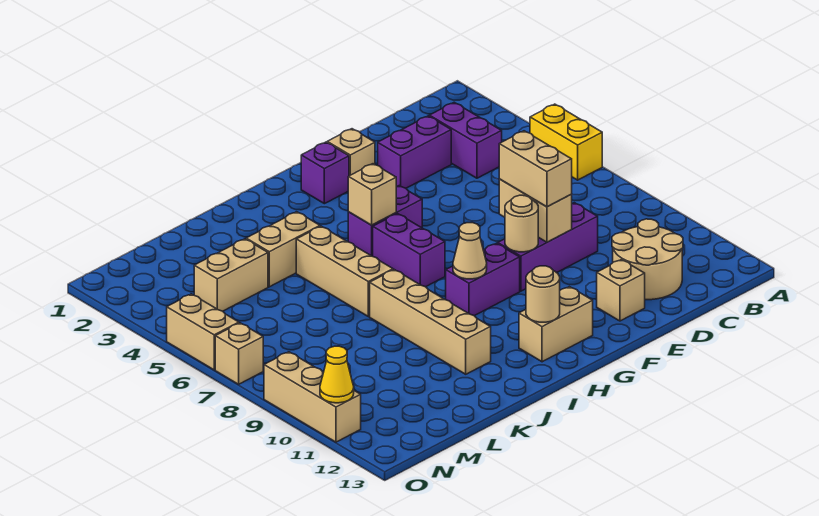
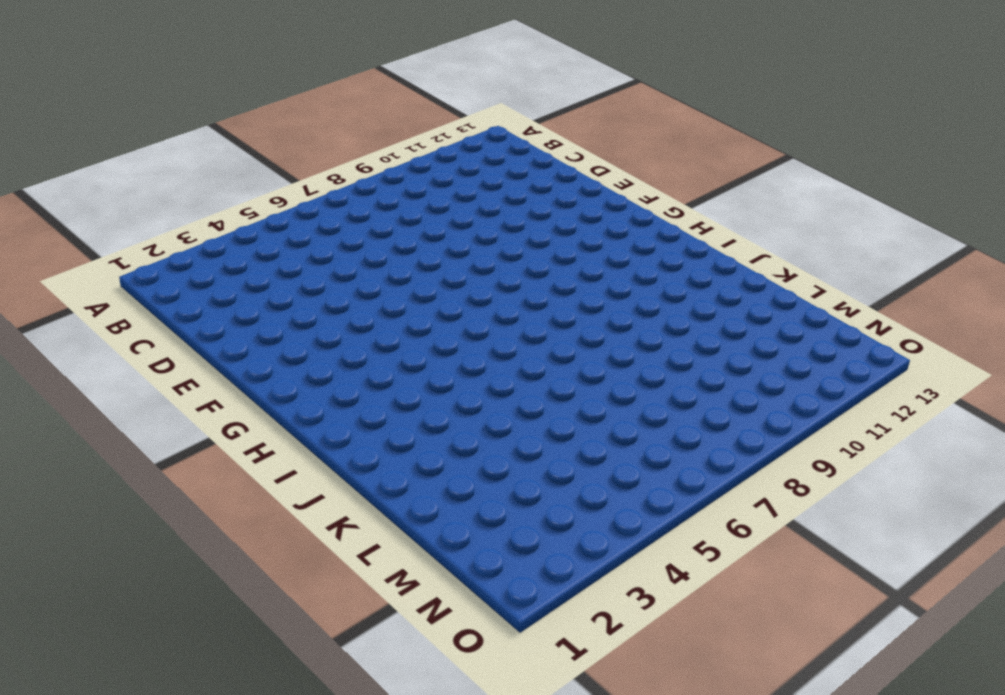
none -> yellow brick A5:A6 level 1
none -> purple brick C3:C4 level 1
none -> tan round brick C11:D12 level 1

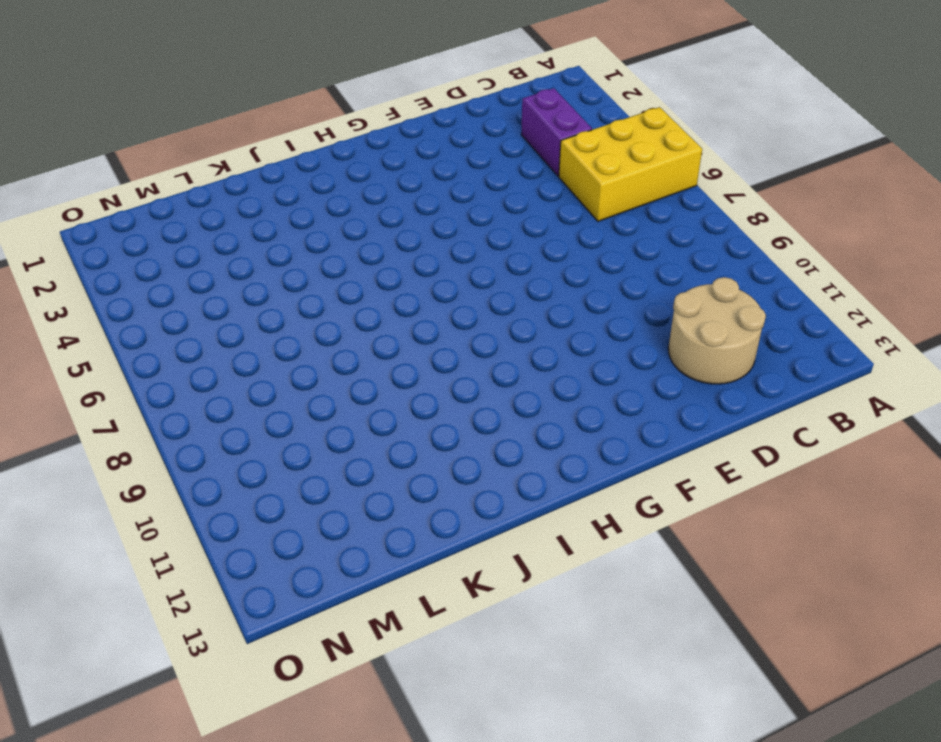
yellow brick A5:C6 level 1 -> yellow brick A5:A6 level 1
none -> purple brick D3:E3 level 1
none -> purple brick D9:F9 level 1
none -> tan brick E12 level 1

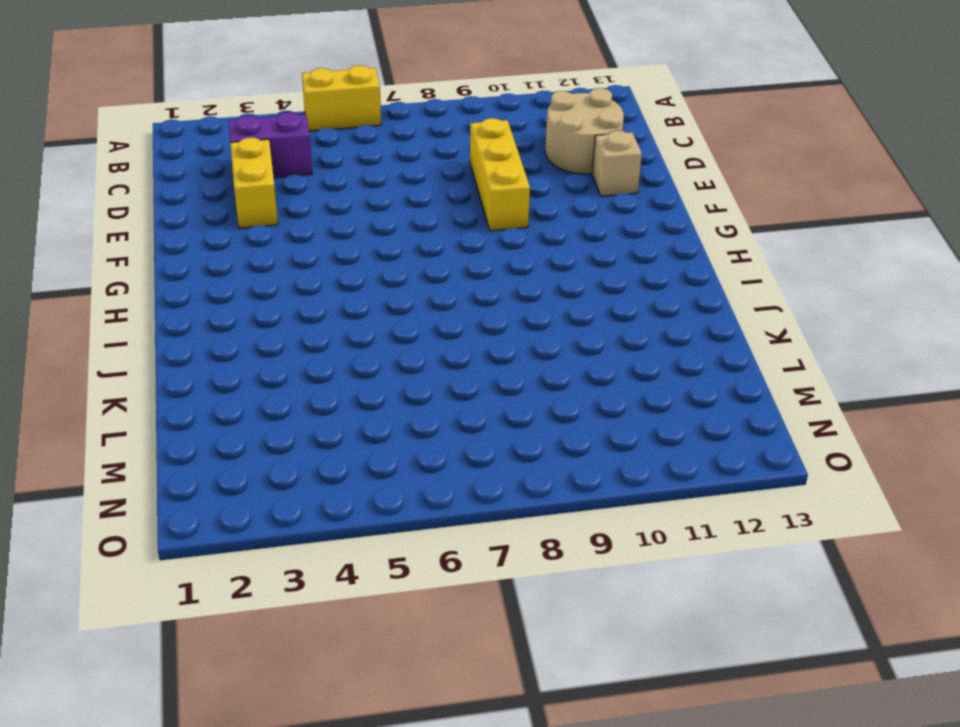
yellow brick D3:E3 level 1 -> purple brick D3:E3 level 1
yellow brick D9:F9 level 1 -> purple brick D9:F9 level 1
none -> tan brick F2 level 1
none -> purple brick G2 level 1
none -> purple brick G5:H5 level 1

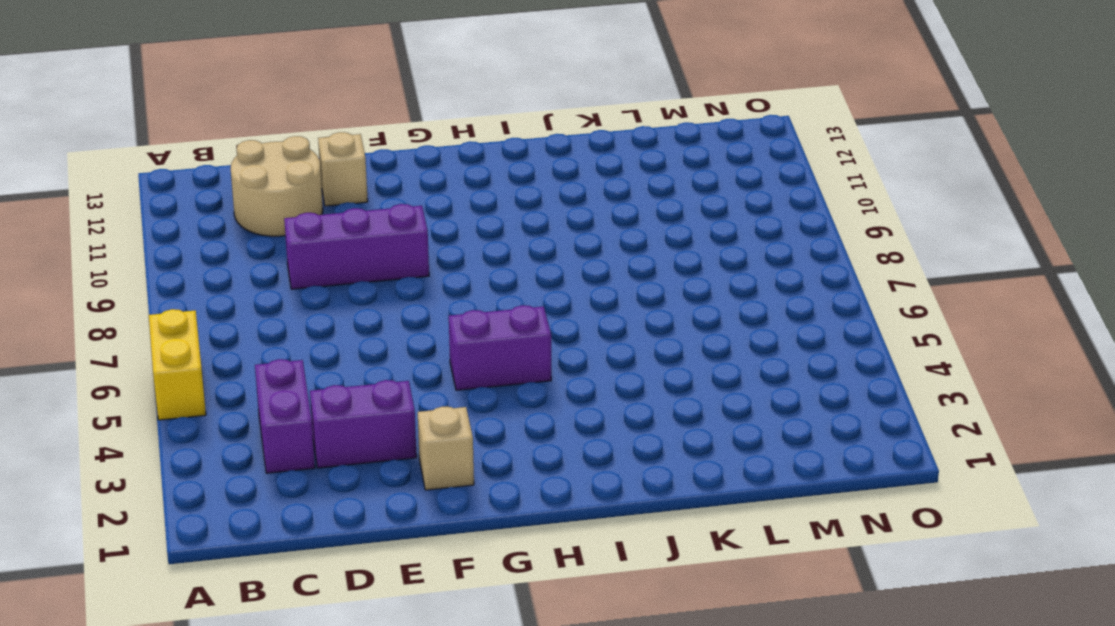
none -> purple brick G2 level 1
none -> purple brick G9:H9 level 1
none -> tan brick G12:H12 level 1

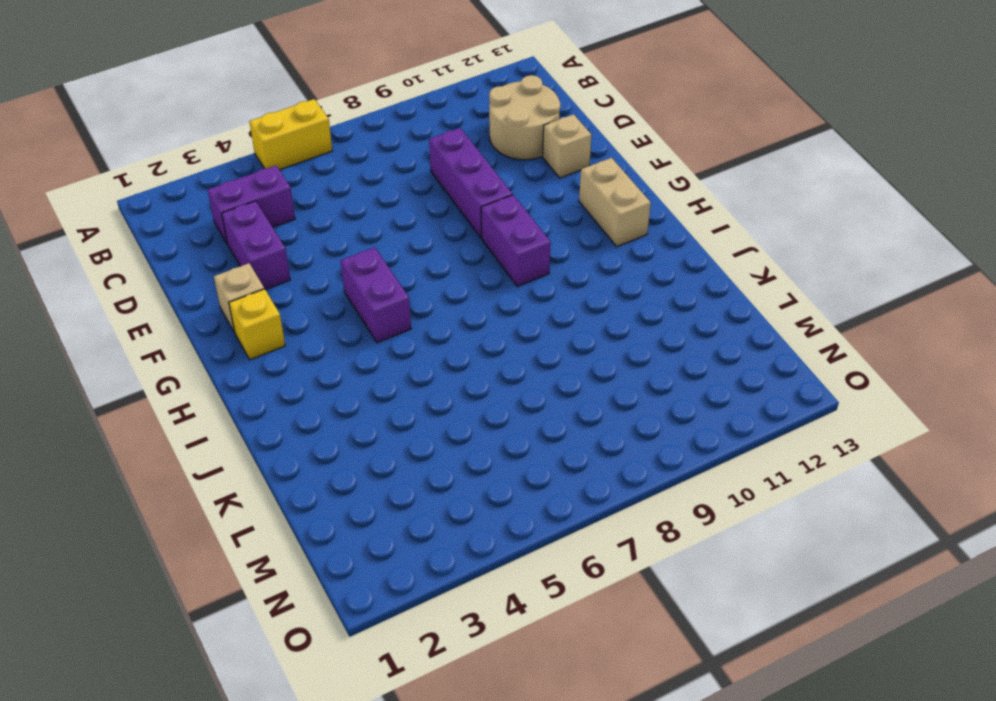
yellow brick G2 level 1 -> purple brick G2 level 1
none -> purple brick H6:H7 level 1
none -> tan brick J4:K4 level 1
none -> tan brick J5:J7 level 1

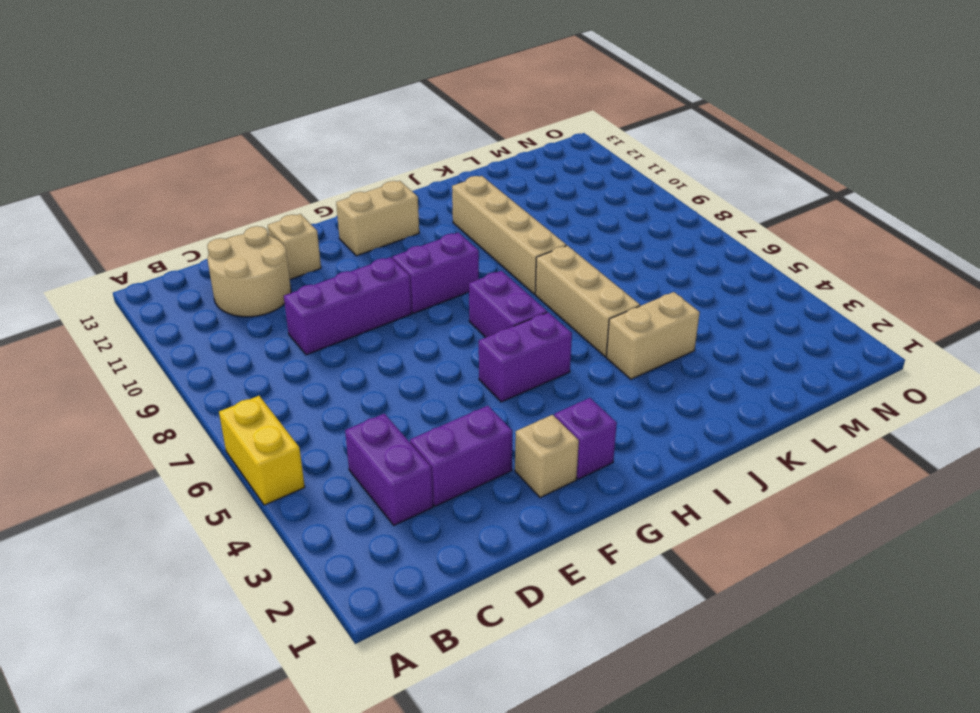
none -> tan brick L4:M4 level 1
none -> tan brick O5:O6 level 1
none -> tan brick O7 level 1

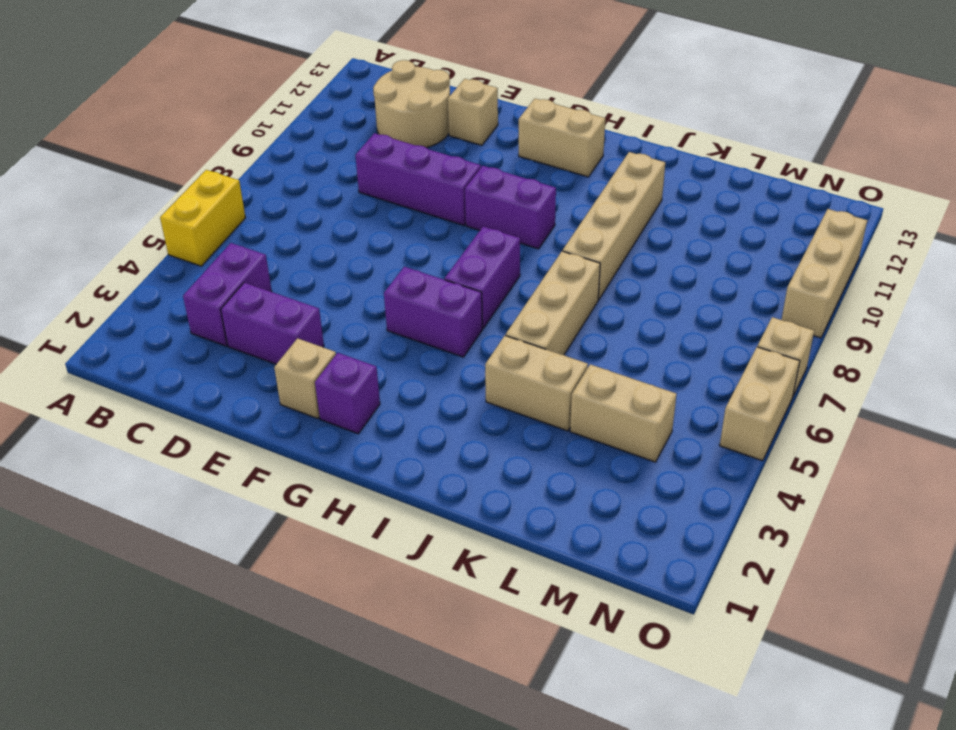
none -> tan brick E8:E9 level 2
none -> tan round brick F9 level 2
none -> tan brick H5 level 2

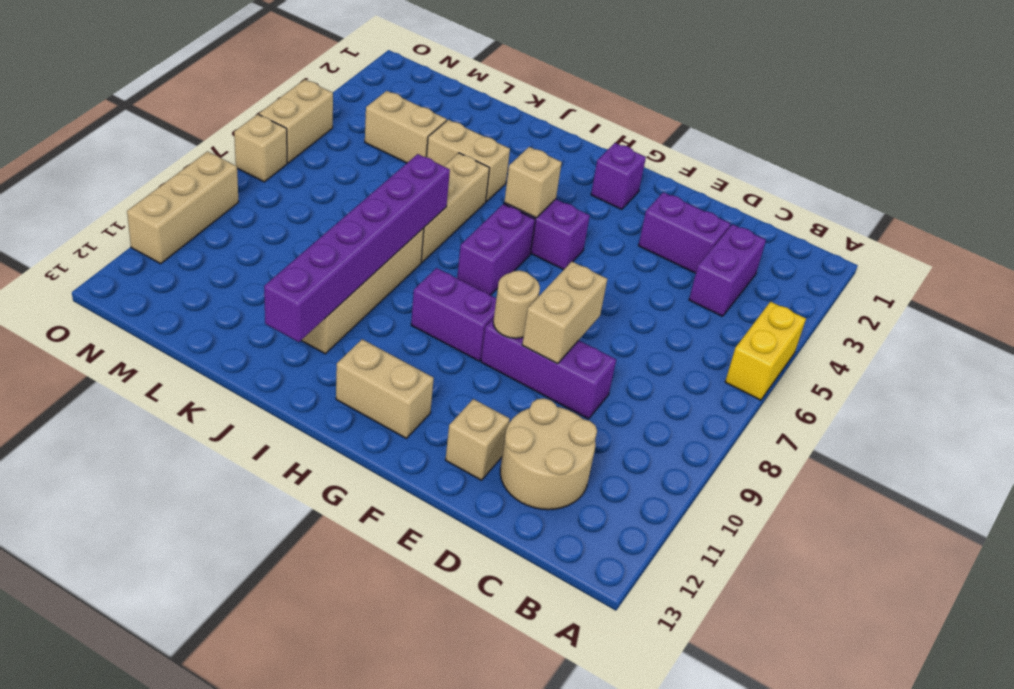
purple brick J7:J12 level 2 -> none
none -> tan brick F2 level 1
none -> tan cone H9 level 2
none -> tan round brick H12 level 2

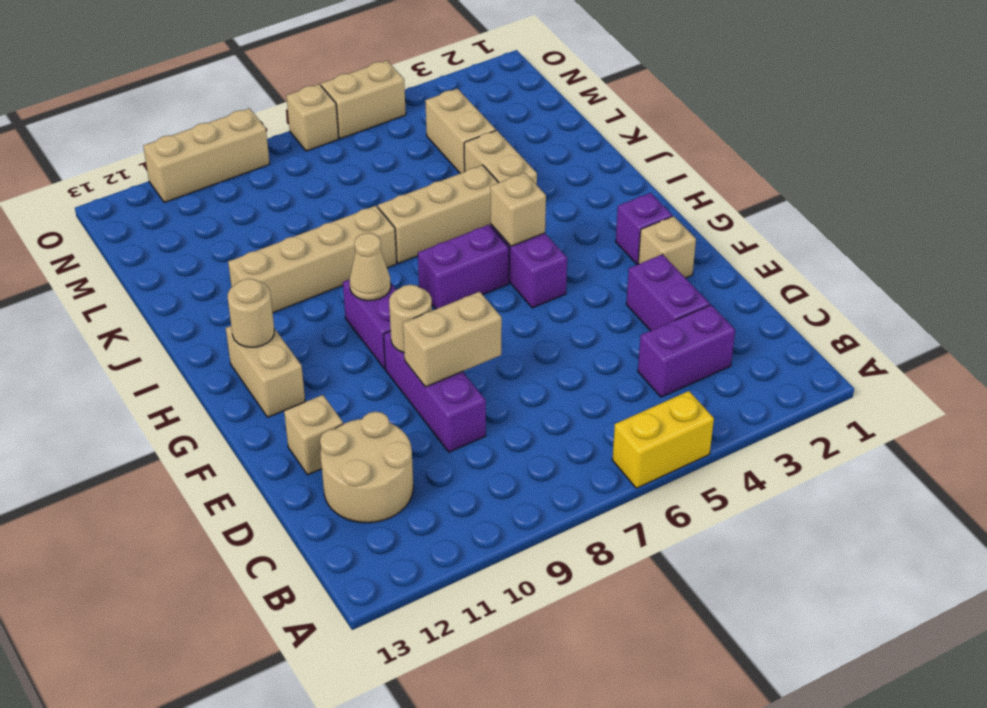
none -> yellow cone O11 level 2
none -> tan brick E8:E9 level 3

